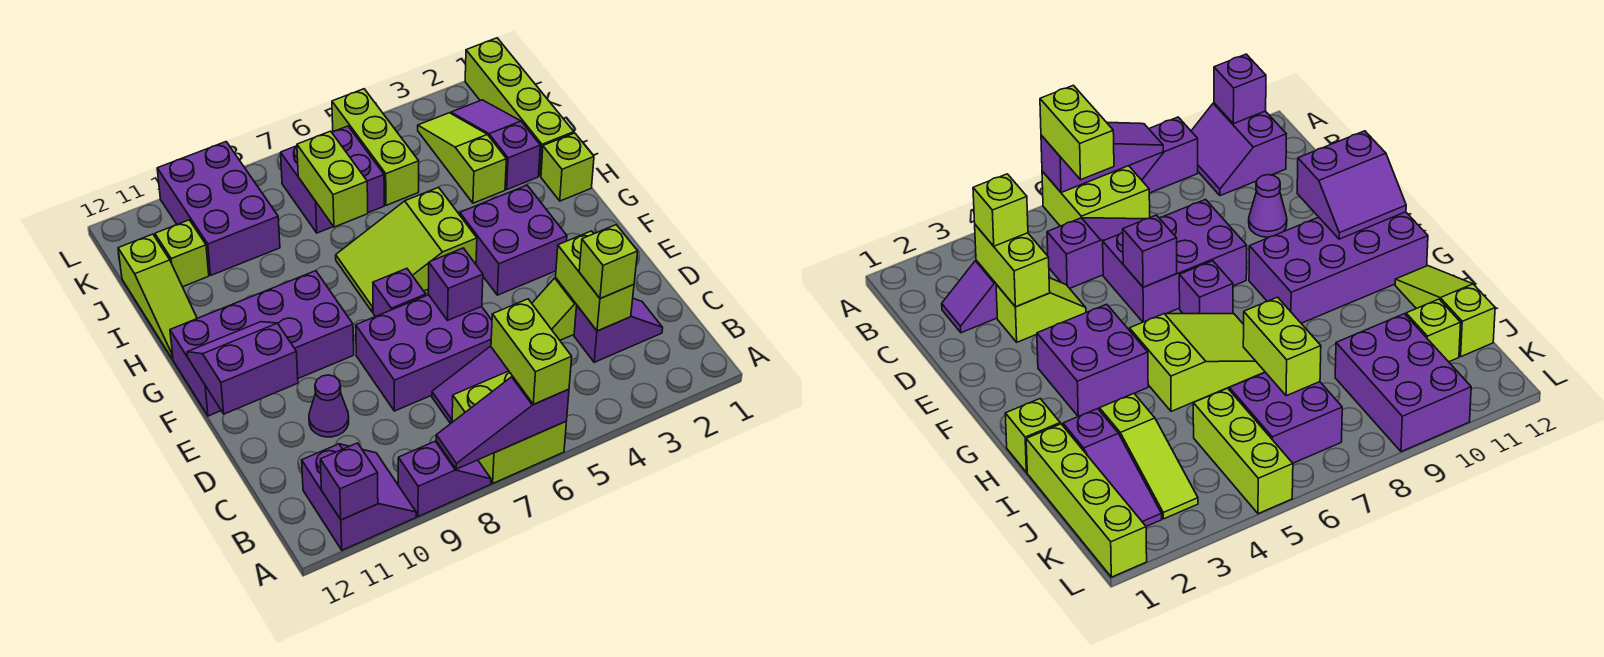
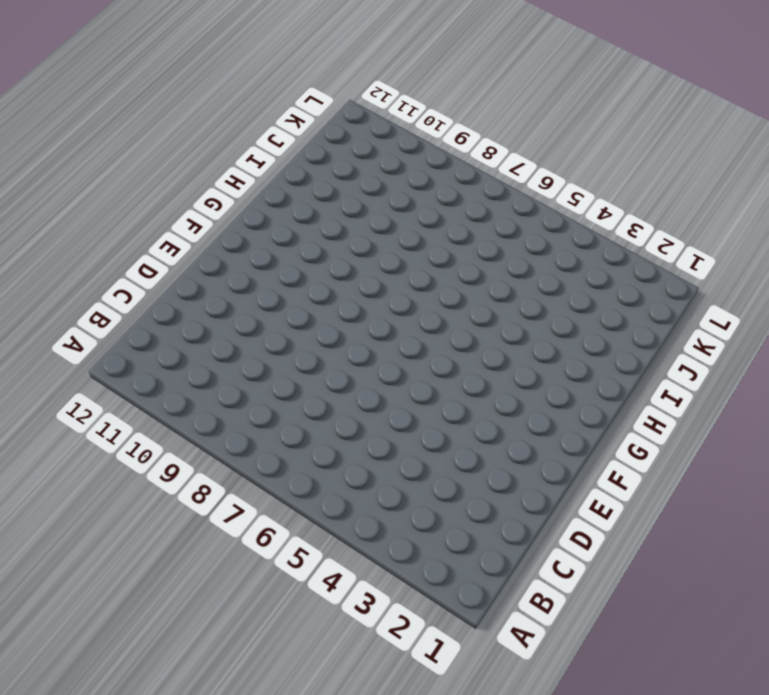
none -> lime brick A6:B7 level 1
none -> purple slope A8:A9 level 1 top 9
none -> purple slope A10:B11 level 1 top 11

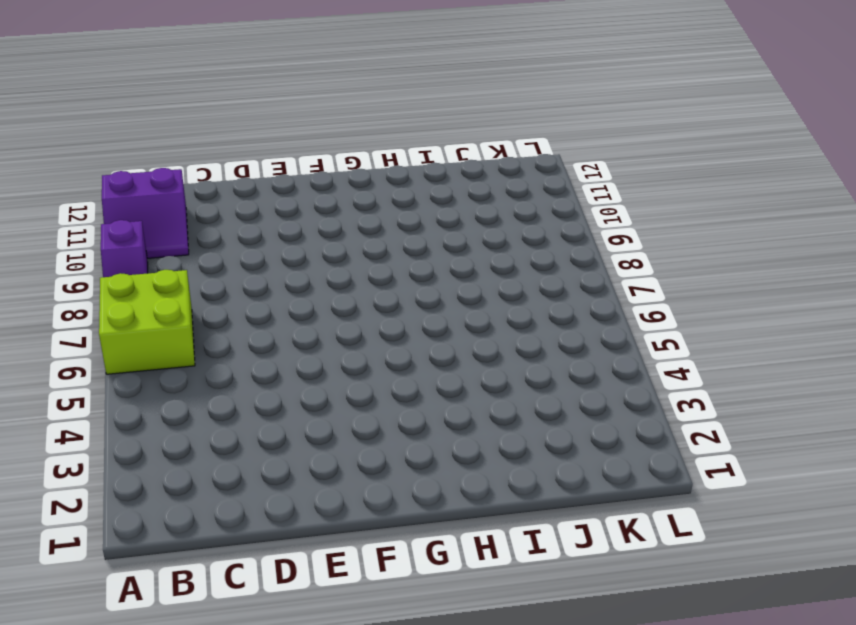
none -> purple slope C2:C3 level 1 top 3
none -> purple slope C5:C7 level 1 top 5
none -> lime slope D3:D4 level 1 top 3

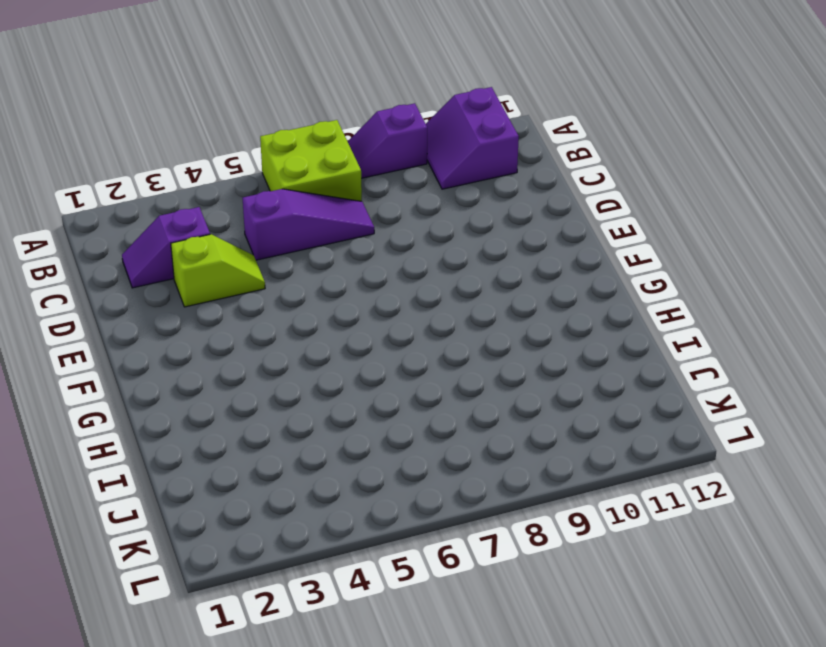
none -> purple brick D6:E8 level 1
none -> purple cone D10 level 1
none -> purple brick F3:G4 level 1

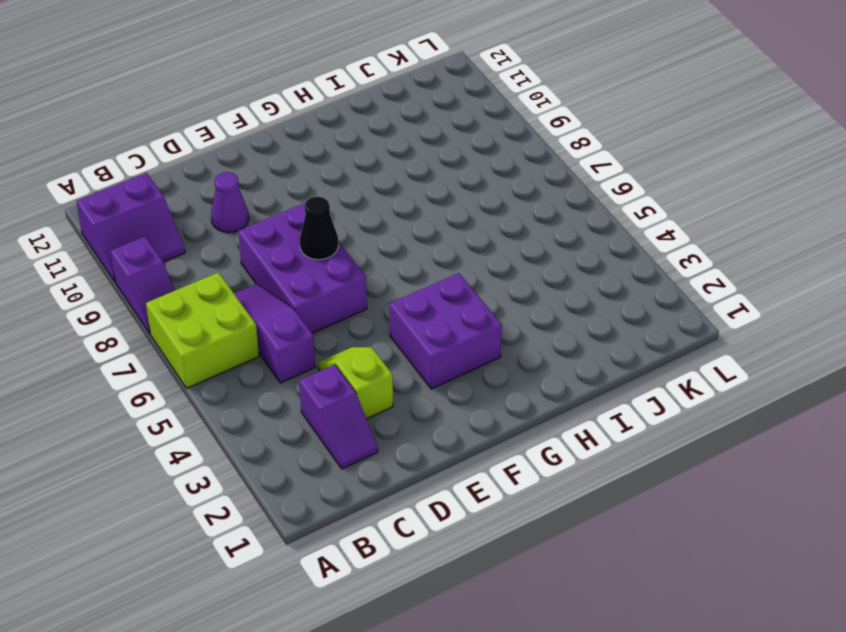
black cone E7 level 2 -> none
none -> purple brick F7 level 1
none -> purple brick F9:G12 level 1
none -> lime slope G5:H7 level 1 top 5

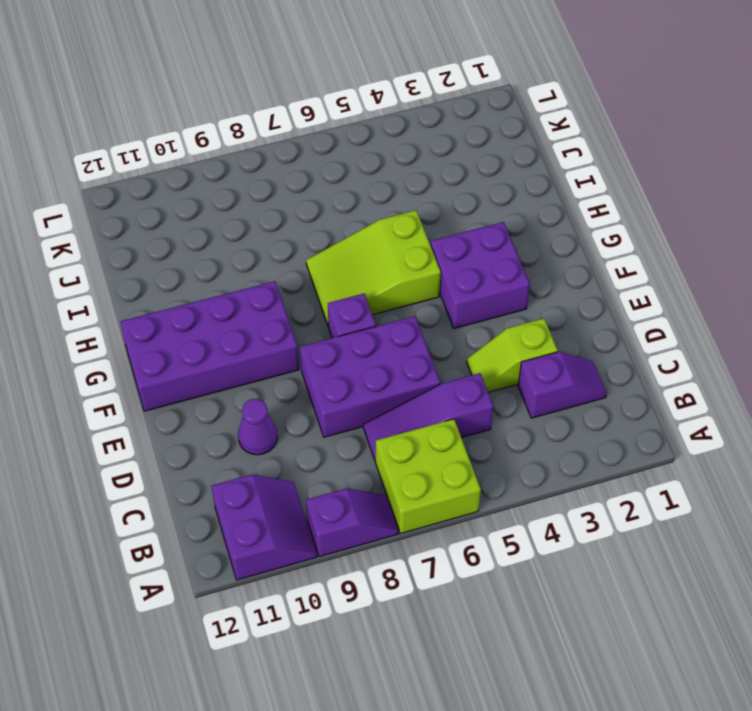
none -> lime brick H1 level 1
none -> lime slope H12:J12 level 1 top J
none -> lime brick I1:L1 level 1

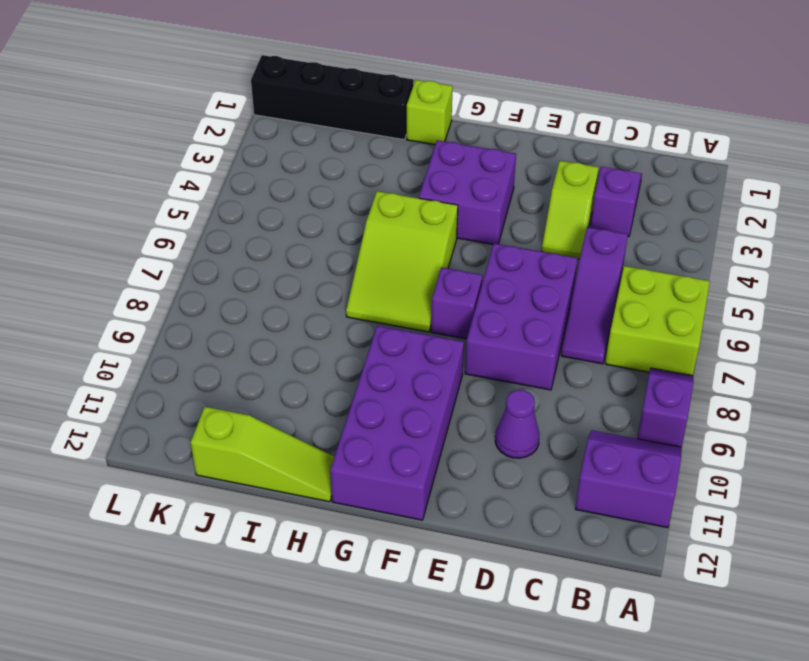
black brick I1:L1 level 1 -> lime brick I1:L1 level 1
none -> purple slope I2:K2 level 1 top I
none -> lime slope I3:K3 level 1 top I
none -> lime brick J5:L5 level 1

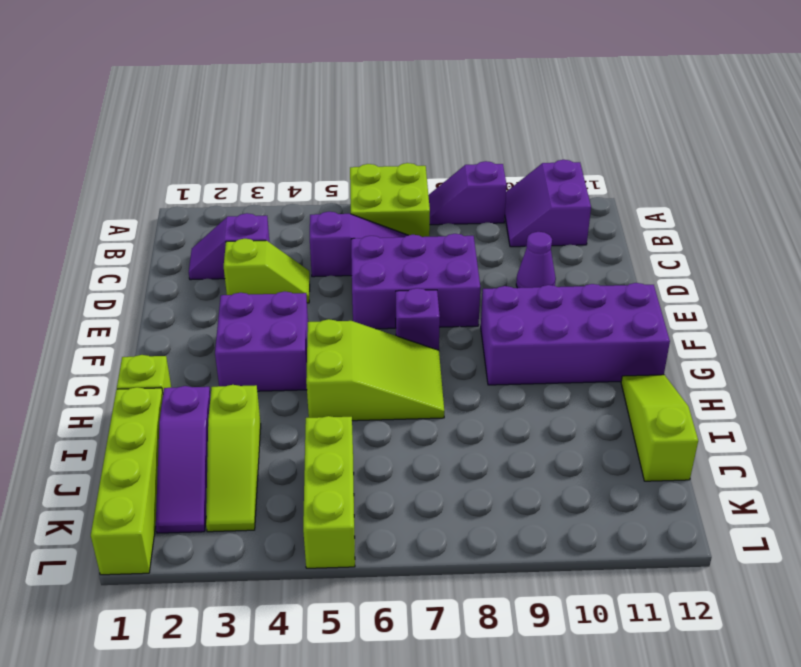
none -> purple brick J6:K7 level 1
none -> purple brick J9:L10 level 1
none -> lime brick J11 level 1

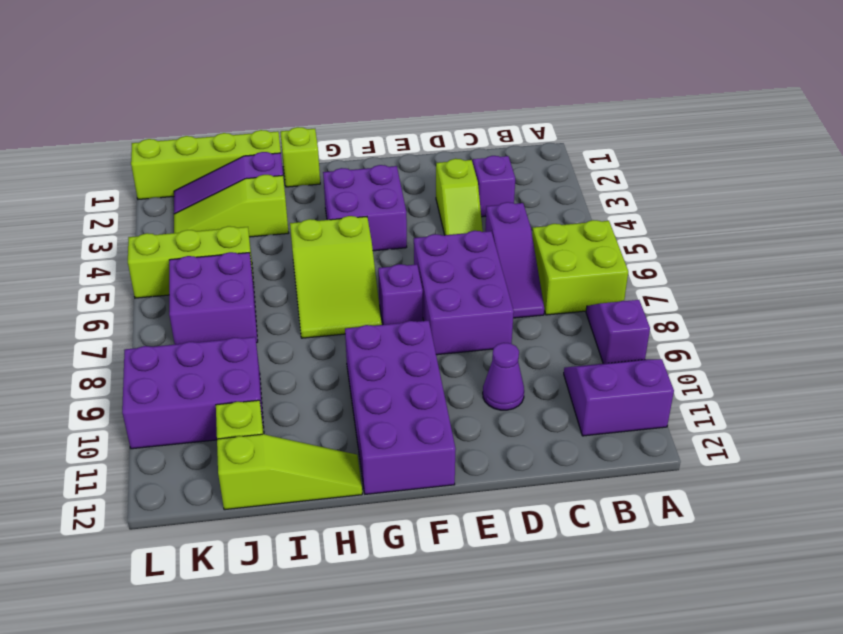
none -> purple slope A6:A8 level 2 top 6
none -> purple brick A11 level 2
none -> lime brick C3:D3 level 2

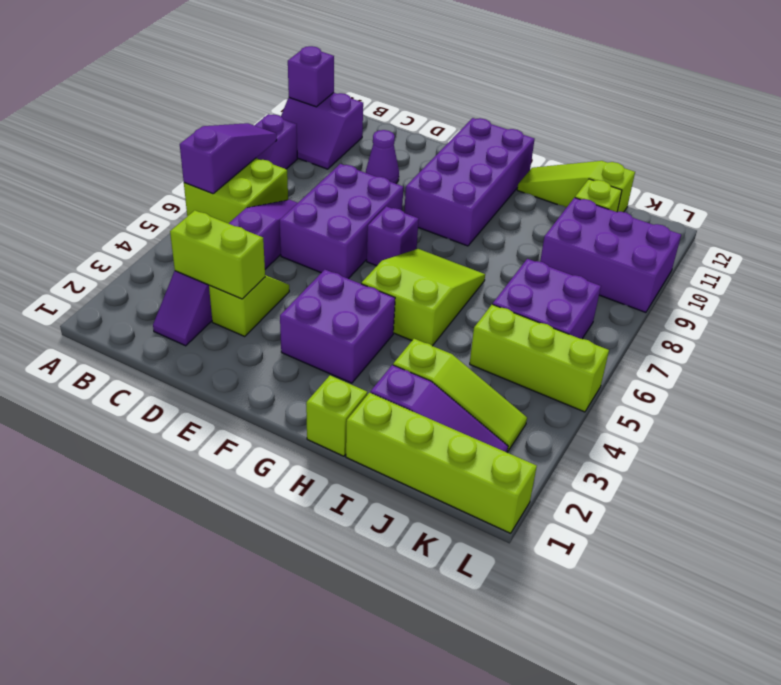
none -> purple brick E6 level 2
none -> purple slope E11:F12 level 2 top E
none -> lime brick I7:J7 level 2

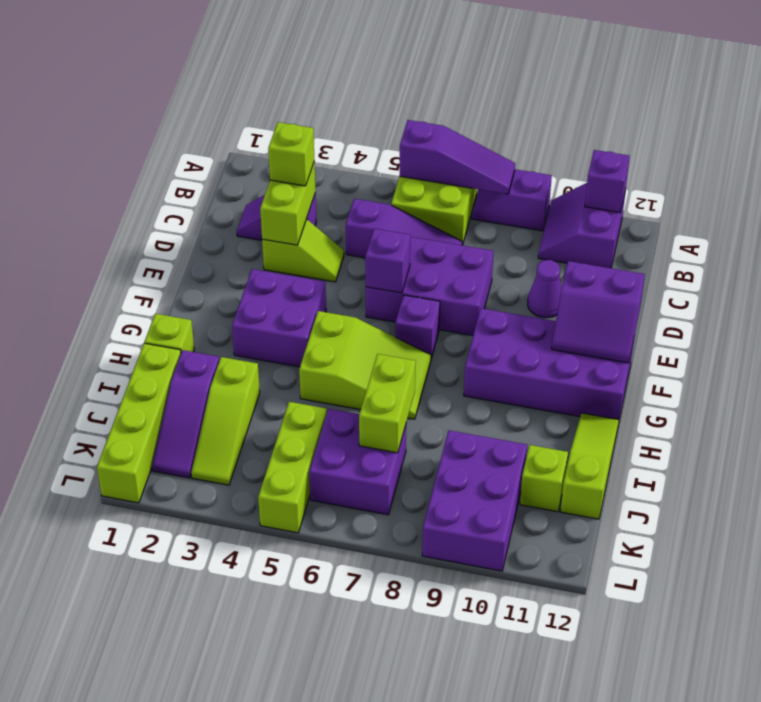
none -> lime brick A6:B6 level 3

